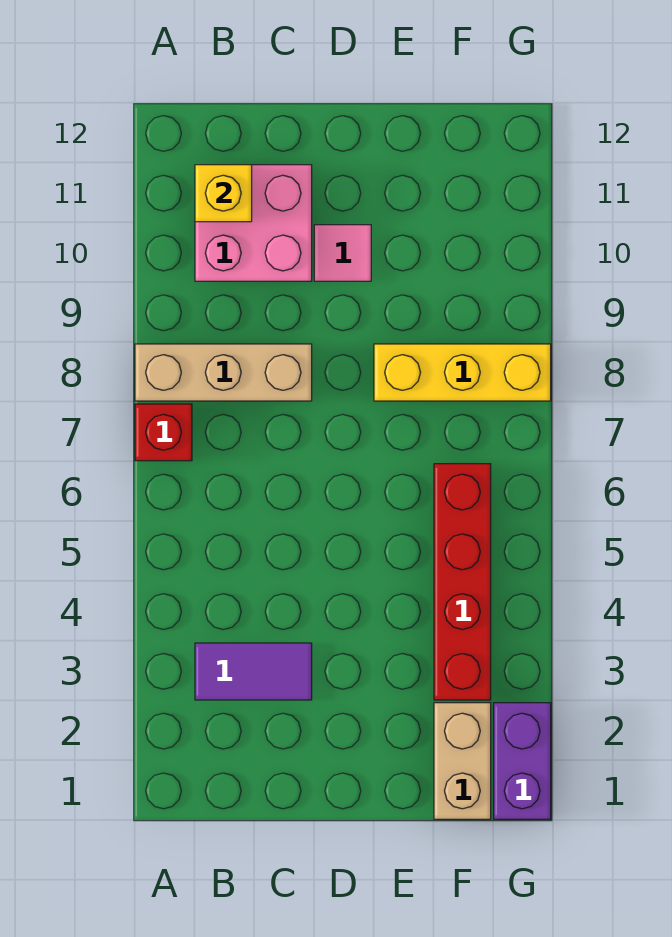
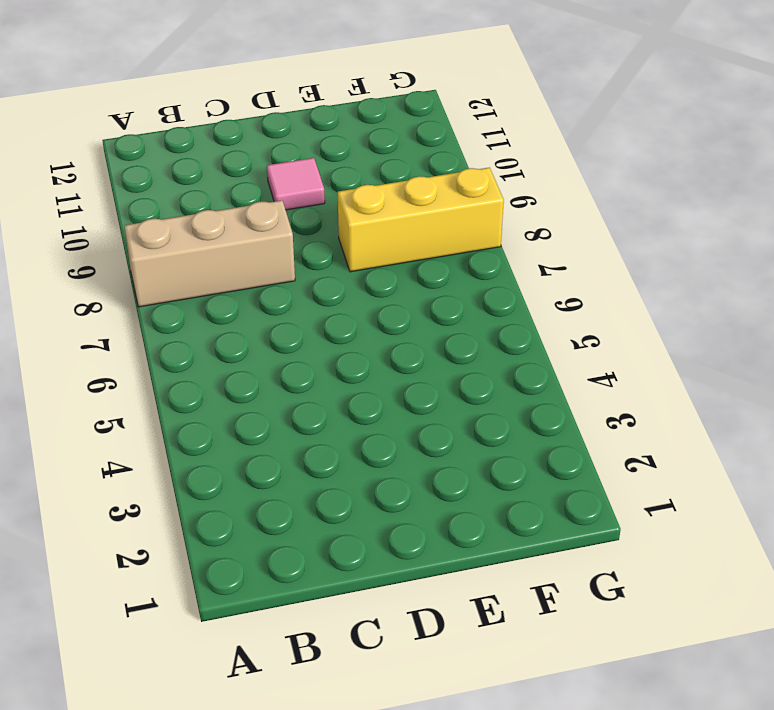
none -> red brick A7 level 1
none -> purple tile B3:C3 level 1

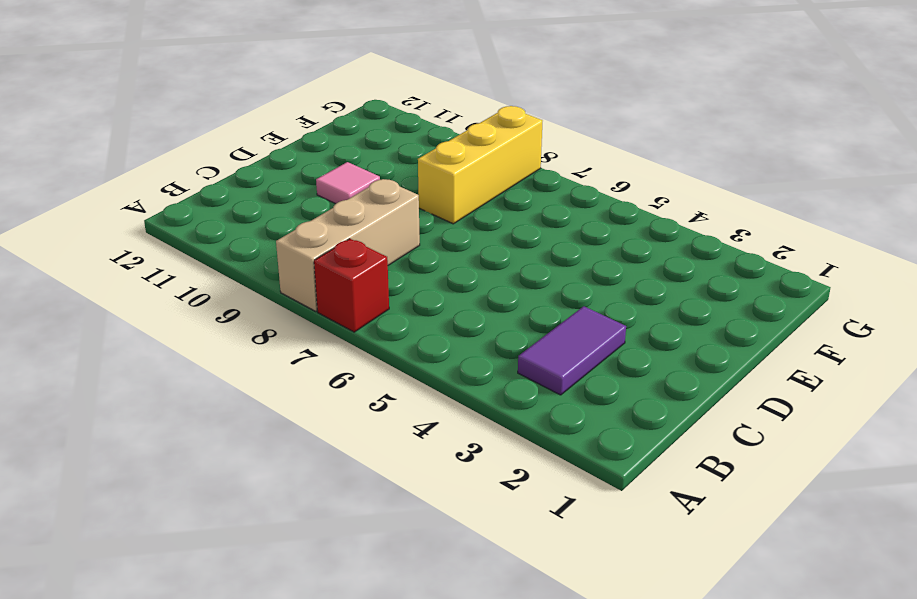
none -> pink brick B10:C11 level 1
none -> tan brick F1:F2 level 1

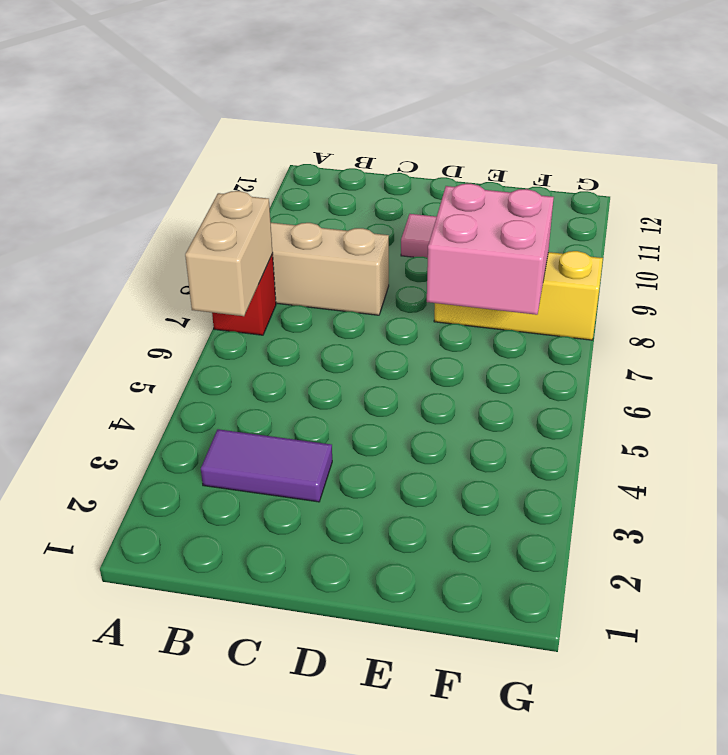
tan brick A6:A7 level 2 -> tan brick F1:F2 level 1
pink brick E7:F8 level 2 -> pink brick B10:C11 level 1
none -> red brick F3:F6 level 1
none -> purple brick G1:G2 level 1

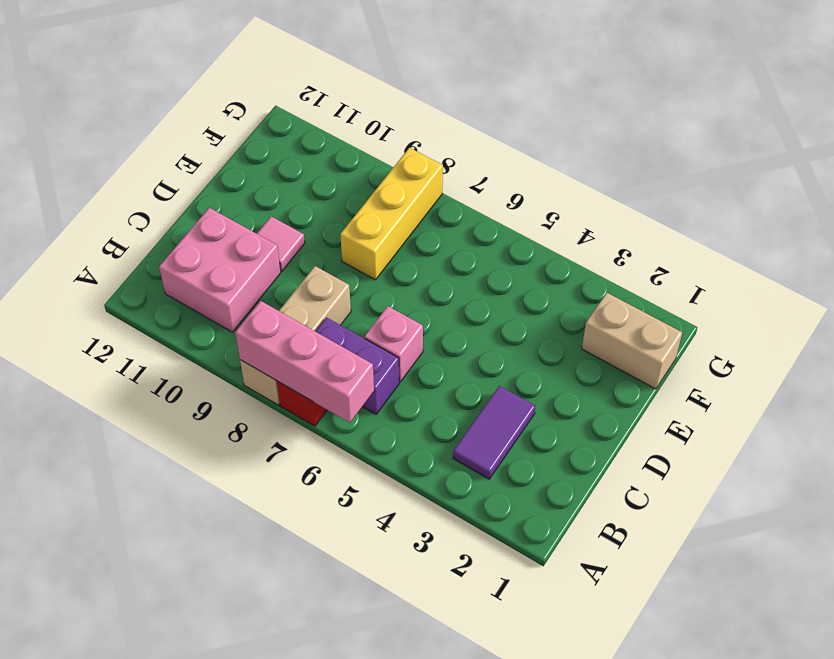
pink brick A6:A8 level 2 -> none
purple brick B6:B7 level 1 -> purple brick G1:G2 level 1
pink brick C6 level 1 -> none
none -> red brick F3:F6 level 1
none -> yellow brick B11 level 2

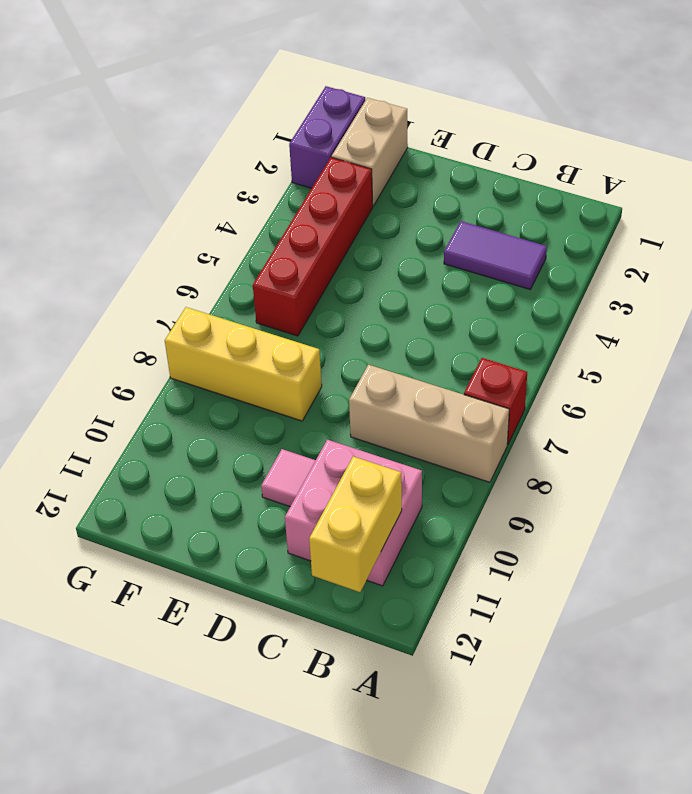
yellow brick B11:B12 level 2 -> yellow brick B11 level 2

